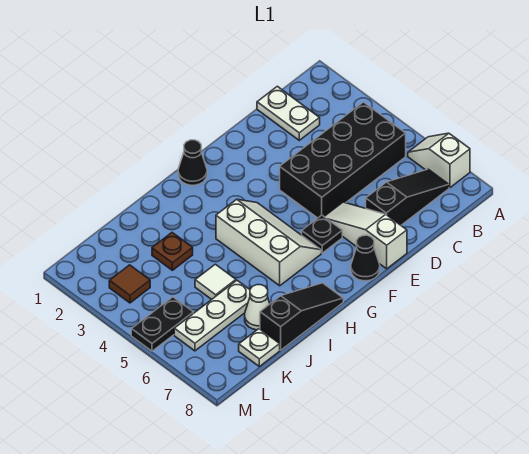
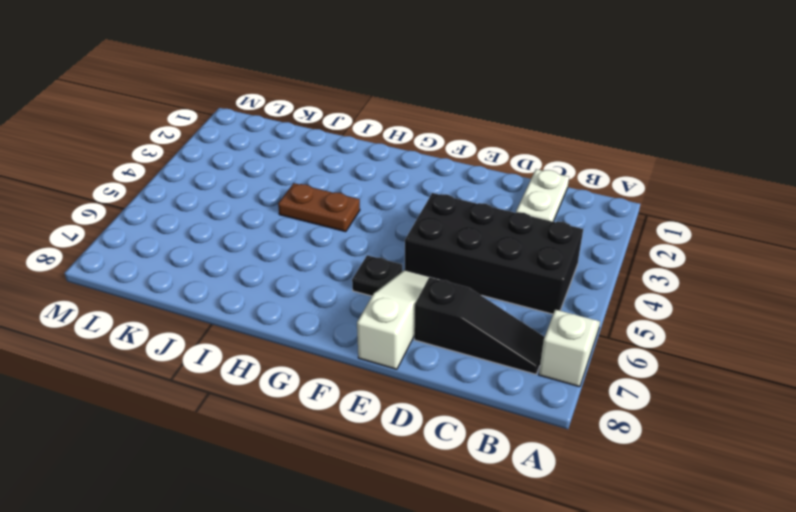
brown plate H4:I4 level 1 -> white slope G4:H6 level 1 top H
none -> black cone F8 level 1
none -> black cone G1 level 1
none -> black slope H8:J8 level 1 top J

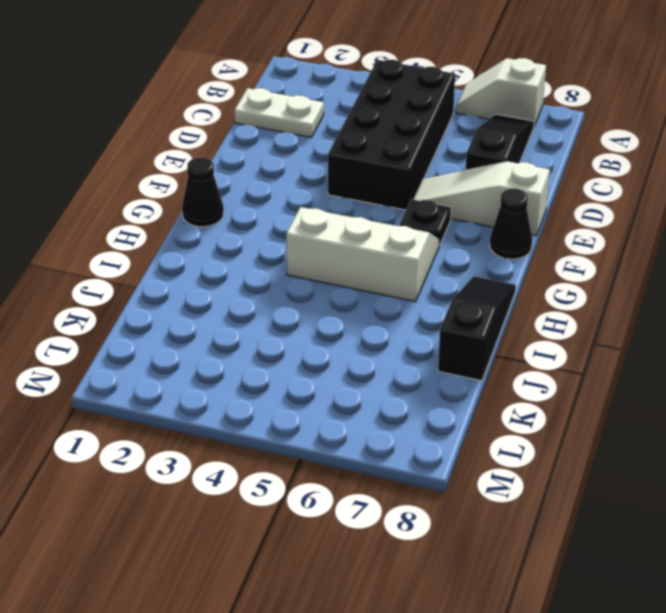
none -> brown plate J3 level 1
none -> white tile J5 level 1
none -> white plate J6:L6 level 1

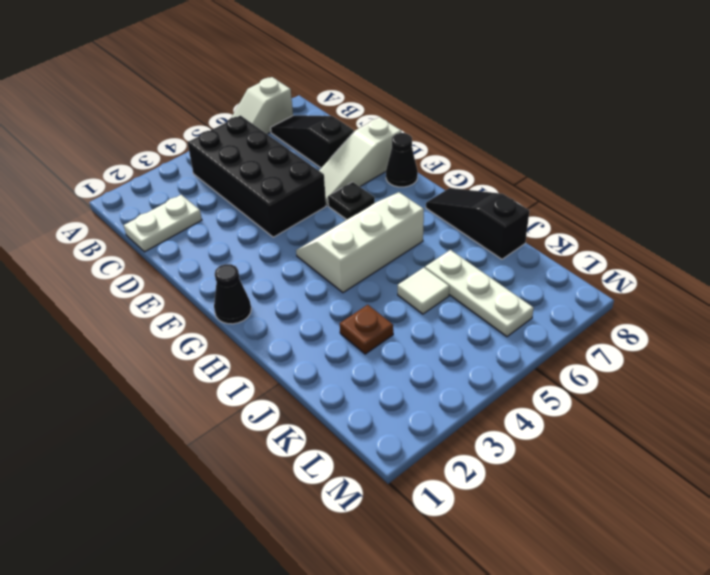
none -> white cone J7 level 1
none -> white plate K8 level 1
none -> brown tile L3 level 1

